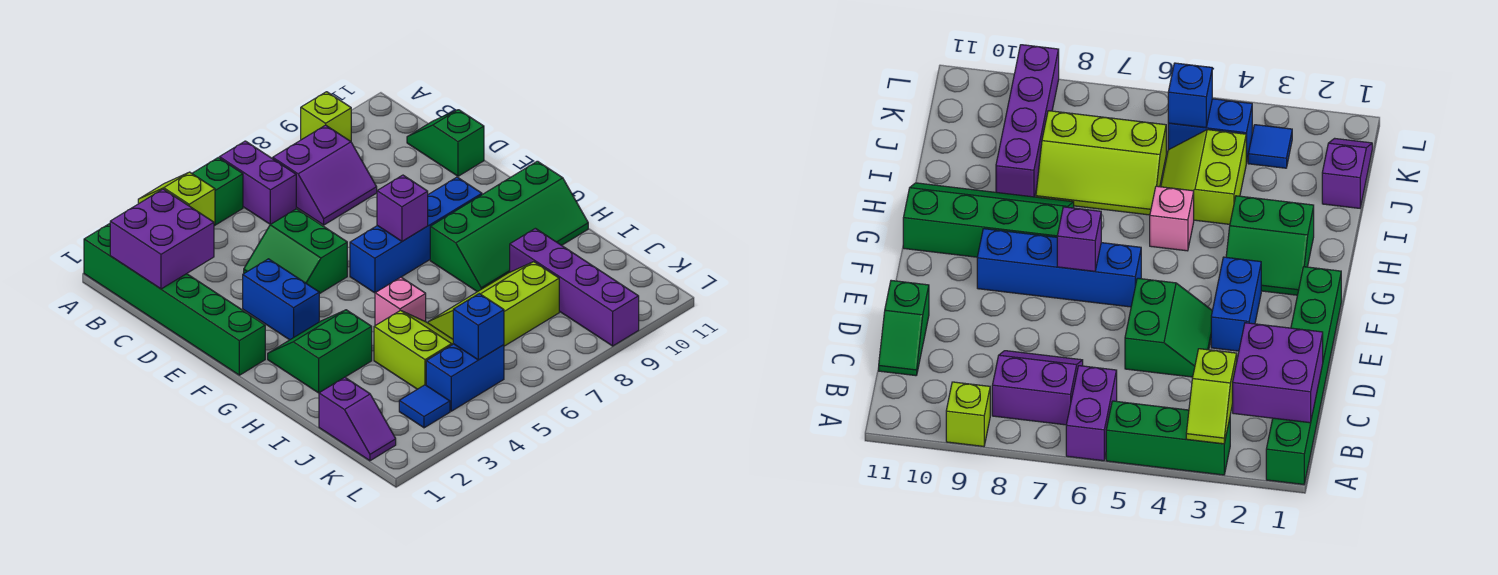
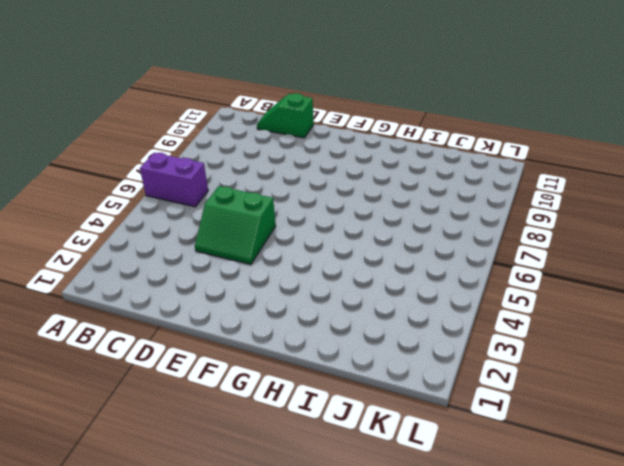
none -> green brick A1:F1 level 1
none -> green brick A3:A5 level 1
none -> lime brick A9 level 1

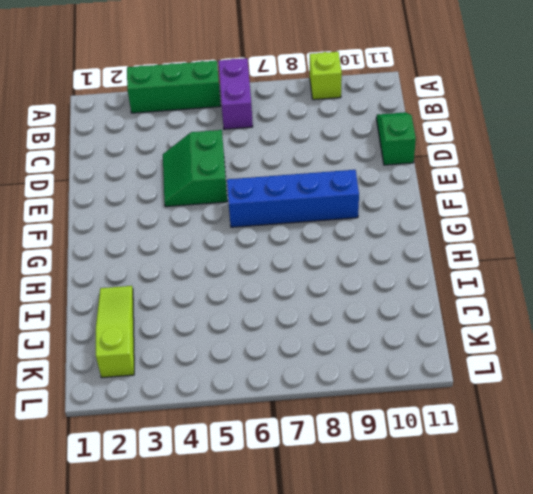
lime slope I2:K2 level 1 top K -> none
none -> green brick A1:F1 level 1
none -> purple slope B7:C8 level 1 top B
none -> blue brick E3:F3 level 1

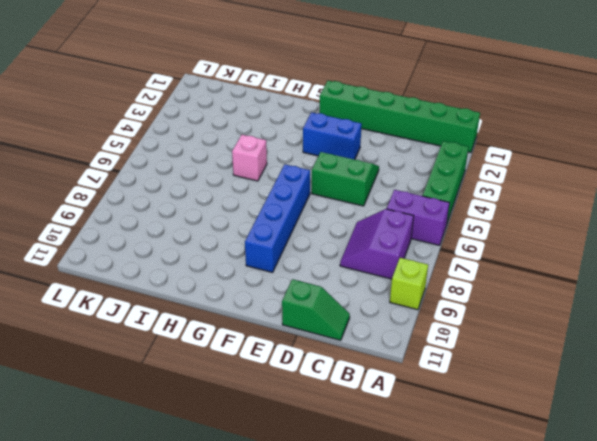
none -> green slope G2:H3 level 1 top H
none -> green slope G8:H11 level 1 top G
none -> lime slope I4:J5 level 1 top 4

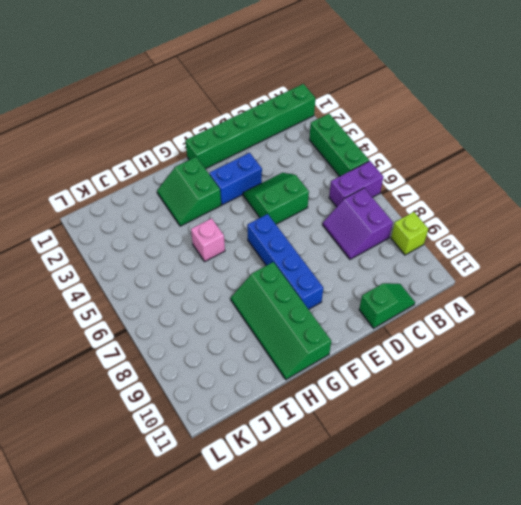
green slope G2:H3 level 1 top G -> green slope G2:H3 level 1 top H
none -> lime slope I4:J5 level 1 top 4
none -> lime slope I6:J8 level 1 top J
none -> purple brick I9:L9 level 1

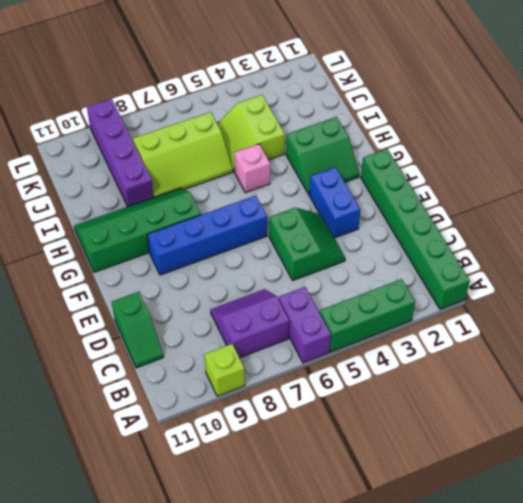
none -> purple slope J1:K1 level 1 top J
none -> blue tile K3 level 1
none -> blue brick K4:K5 level 1

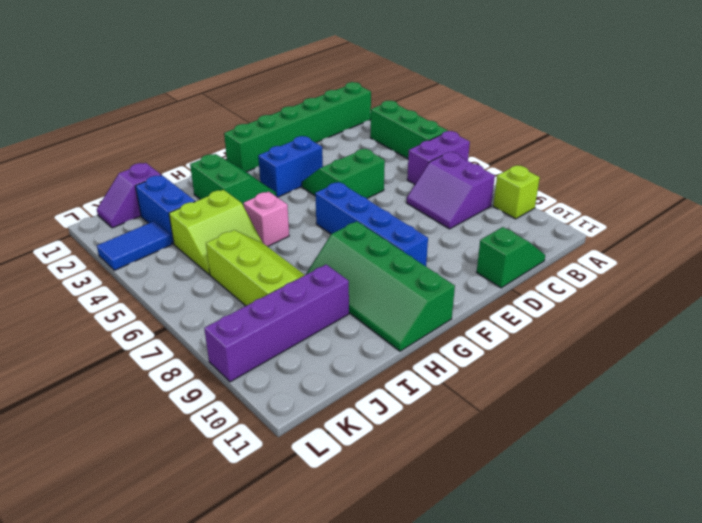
blue brick J2:J3 level 1 -> blue brick K4:K5 level 1
blue tile K3:L3 level 1 -> blue tile K3 level 1
none -> lime slope A3:B3 level 2 top B
none -> purple brick B1:C2 level 2
none -> purple brick F7 level 2

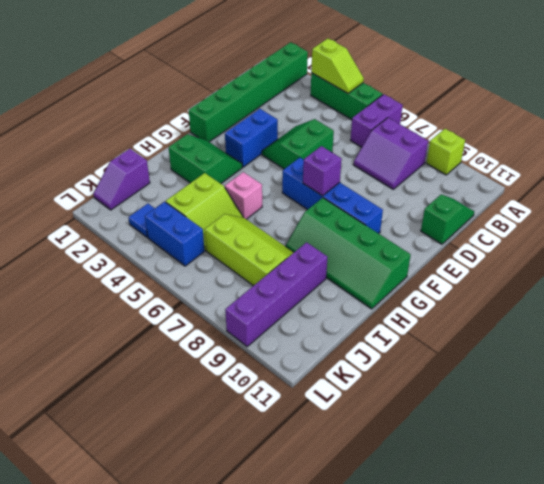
lime slope A3:A4 level 2 top 3 -> lime slope A3:B3 level 2 top B
none -> purple brick B1:C2 level 2
none -> blue brick K5 level 2

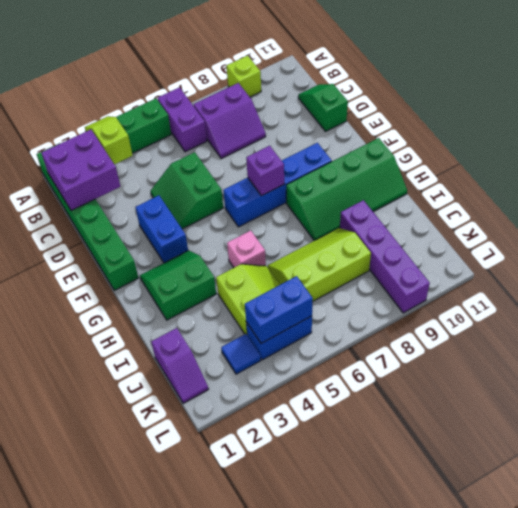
blue brick K4:K5 level 2 -> blue brick K5 level 2

